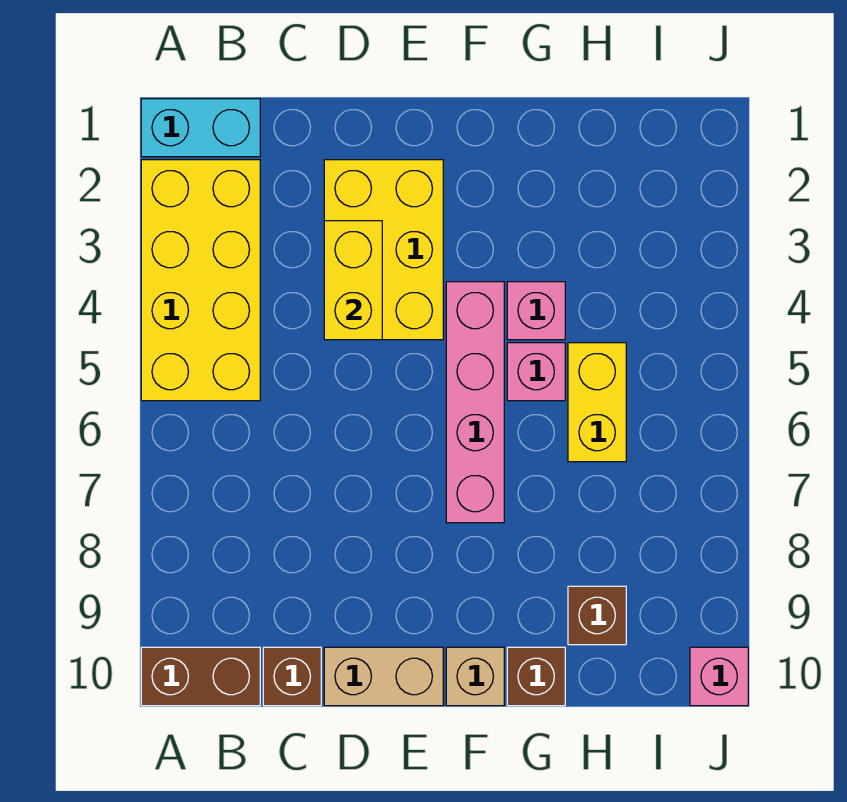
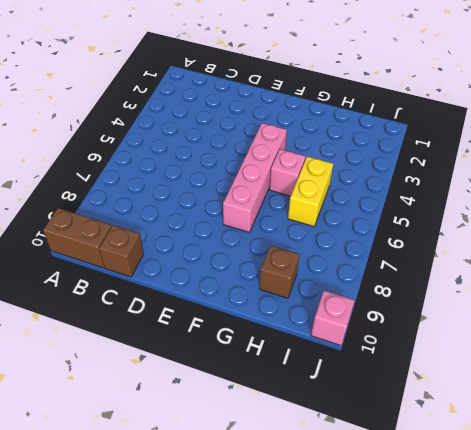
none -> cyan brick A1:B1 level 1
none -> yellow brick A2:B5 level 1
none -> yellow brick D2:E4 level 1

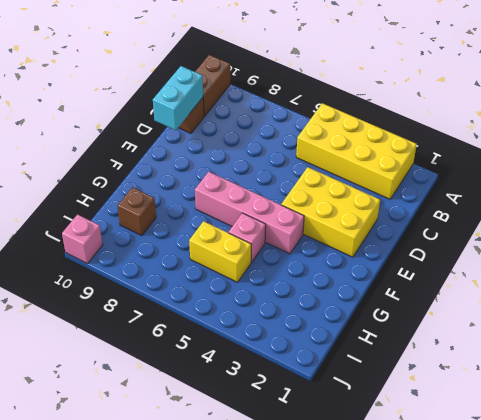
cyan brick C10:D10 level 2 -> cyan brick A1:B1 level 1
none -> tan brick D10:E10 level 1
none -> tan brick F10 level 1
none -> pink brick G4 level 1

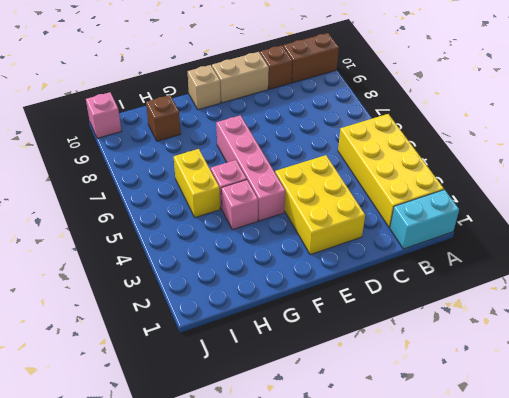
none -> brown brick G10 level 1
none -> yellow brick D3:D4 level 2

